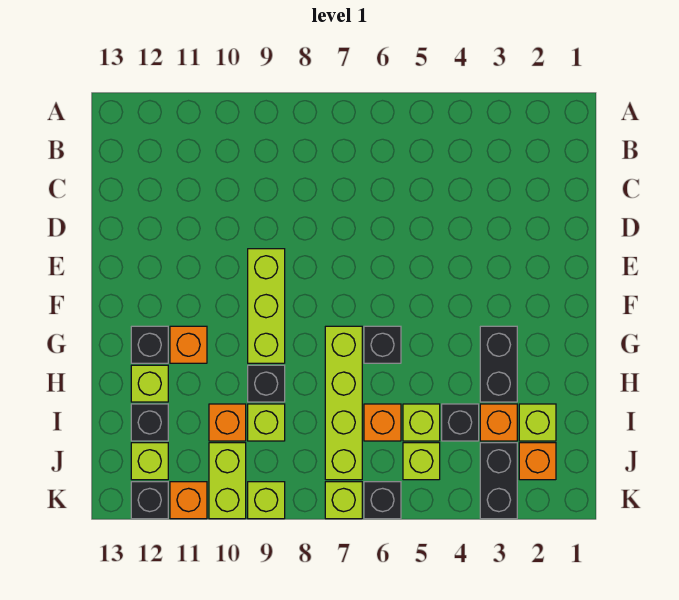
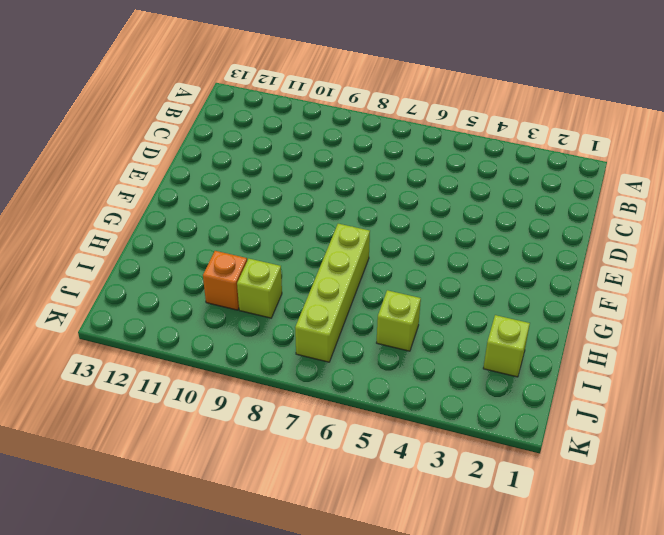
none -> lime brick E9:G9 level 1
none -> black brick G3:H3 level 1
none -> black brick G6 level 1

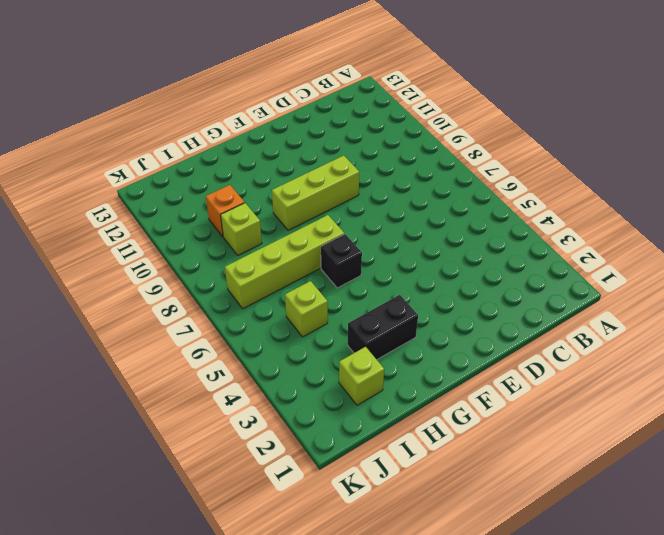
none -> orange brick G11 level 1
none -> black brick G12 level 1
none -> black brick H9 level 1

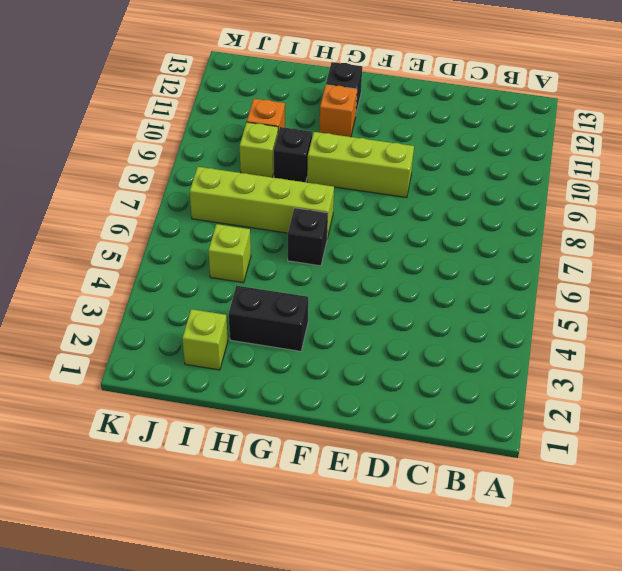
none -> lime brick H12 level 1
none -> orange brick I3 level 1
none -> black brick I4 level 1

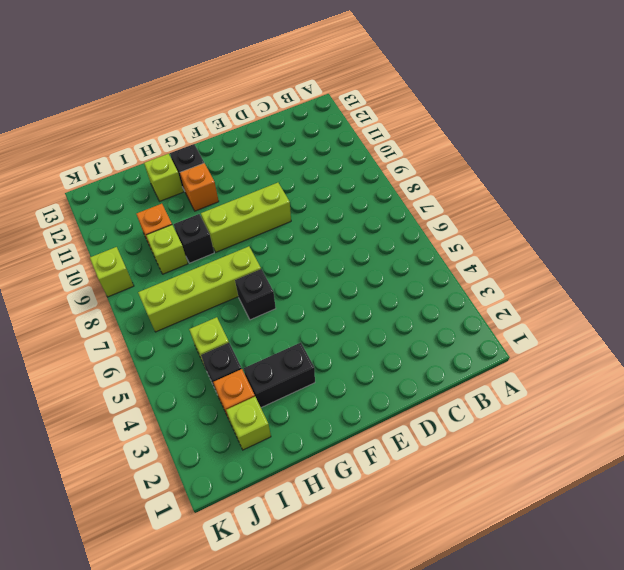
none -> orange brick I6 level 1
none -> black brick I12 level 1
none -> orange brick J2 level 1

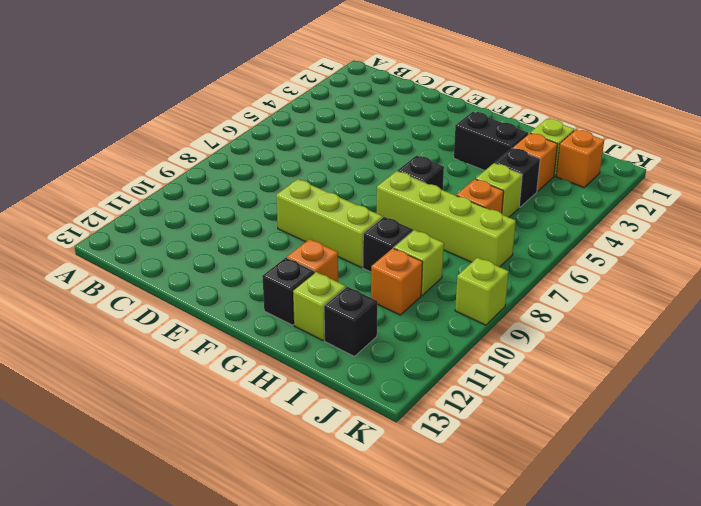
none -> black brick J3:K3 level 1
none -> lime brick J5 level 1
none -> lime brick J10:K10 level 1

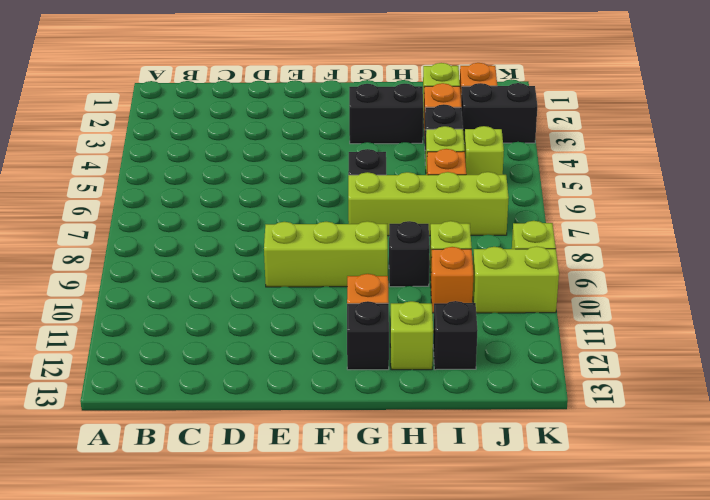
none -> lime brick J12 level 1
none -> black brick K6 level 1
none -> lime brick K7 level 1

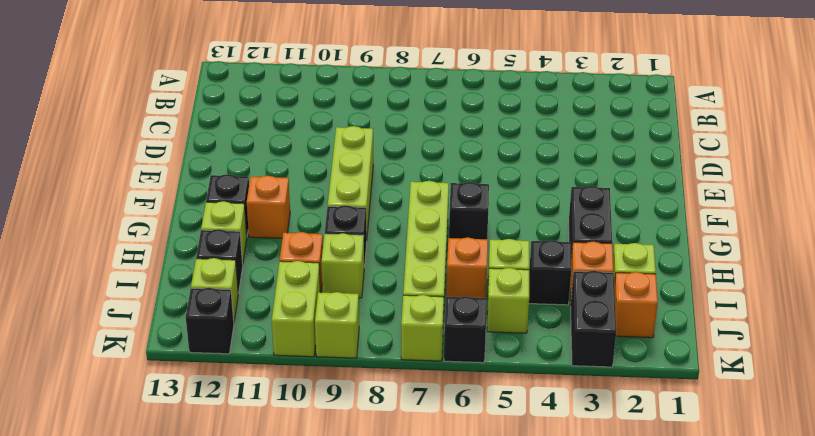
none -> orange brick K11 level 1

